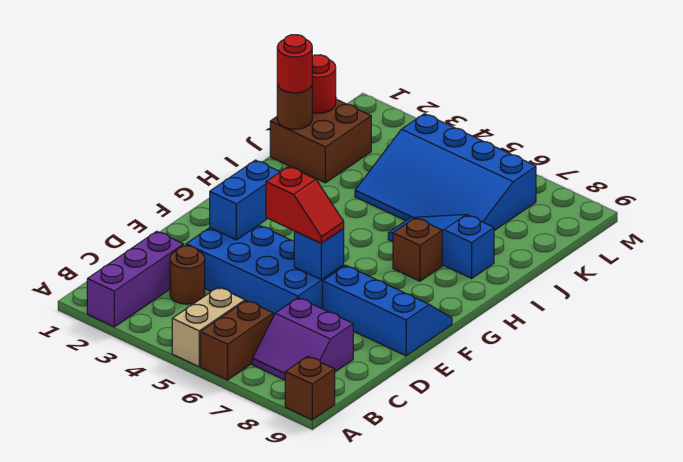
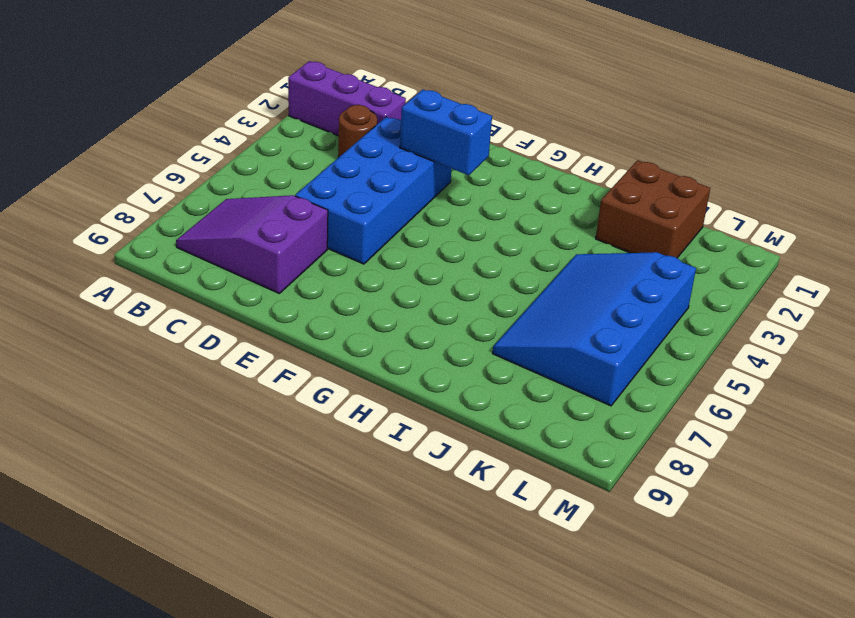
purple slope B7:D8 level 1 top D -> purple slope B7:C8 level 1 top C
none -> tan brick A5:B5 level 1
none -> brown brick A6:B6 level 1
none -> brown brick A9 level 1

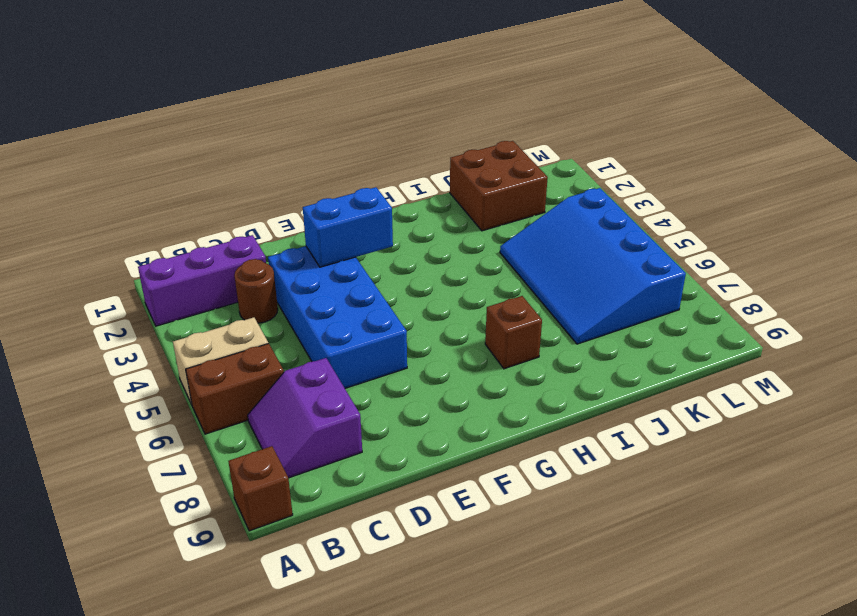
none -> blue slope E7:F9 level 1 top E
none -> blue slope I6:I8 level 1 top 8
none -> blue brick E6 level 2

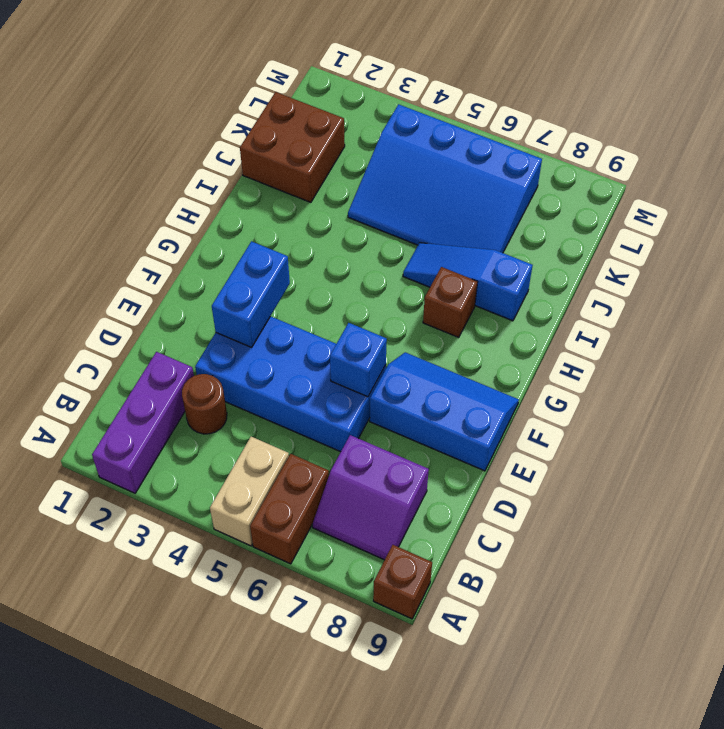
none -> brown round brick J1 level 2
none -> red round brick K1 level 2
none -> red slope E5:E6 level 3 top 5

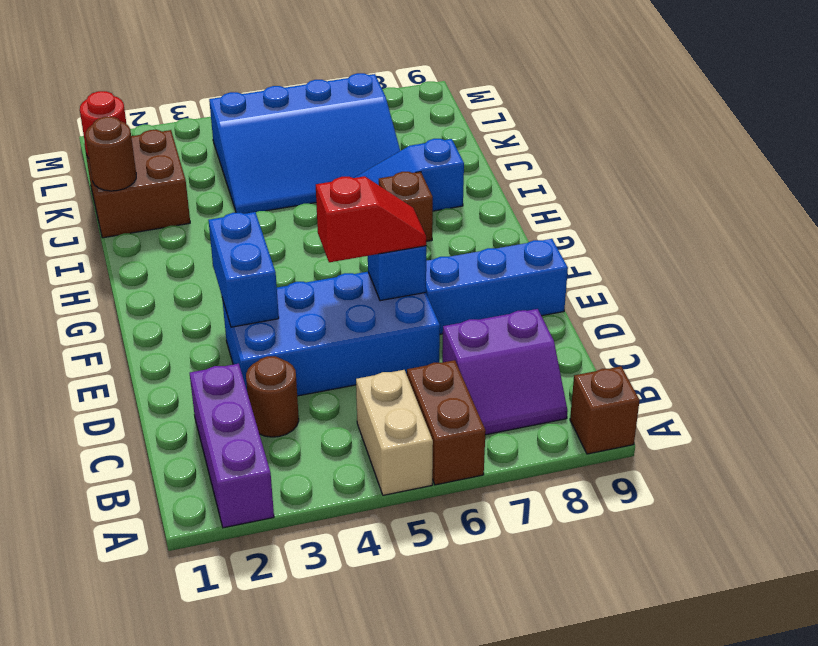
none -> red round brick J1 level 3

